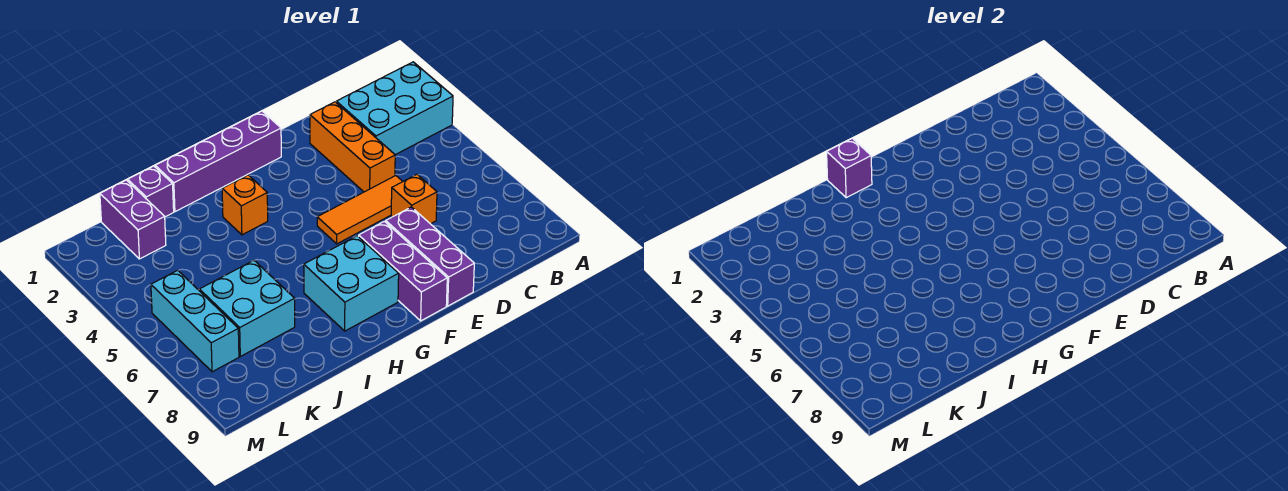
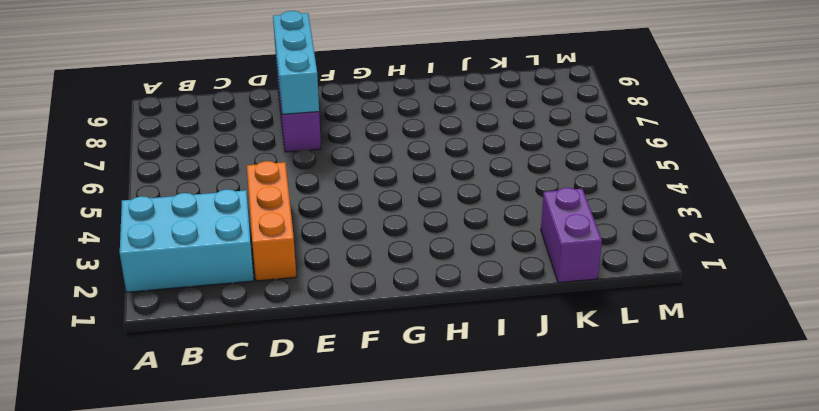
cyan brick E7:E9 level 2 -> cyan brick L5:L7 level 1
none -> orange tile D5:F5 level 1
none -> orange brick D6 level 1
none -> purple brick F1:I1 level 1

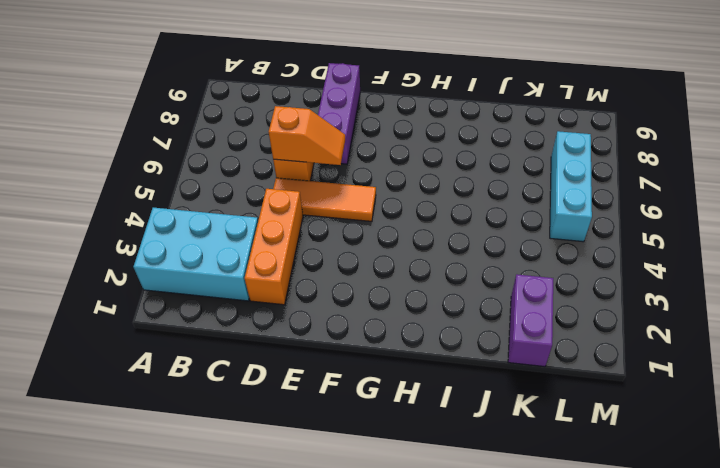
orange slope D6:E6 level 2 top D -> none
none -> purple brick F1:I1 level 1
none -> purple brick F7:F9 level 1
none -> cyan brick G7:H8 level 1

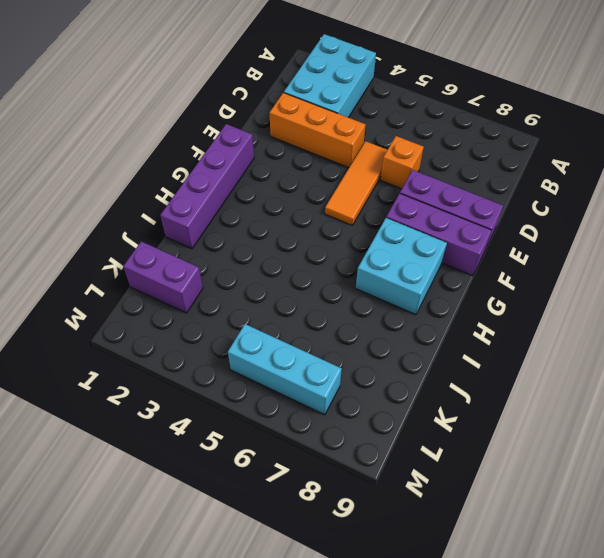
none -> orange brick H3 level 1
none -> purple brick J1 level 1
none -> cyan brick J6:K7 level 1

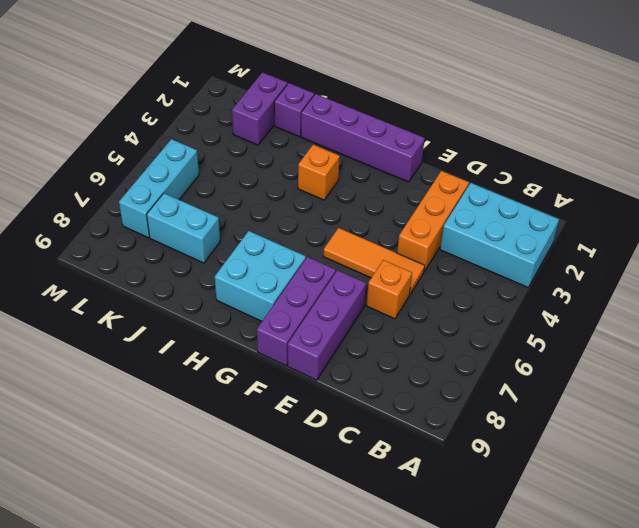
cyan brick J7:K7 level 1 -> cyan brick J6:K7 level 1
none -> purple brick H1 level 2

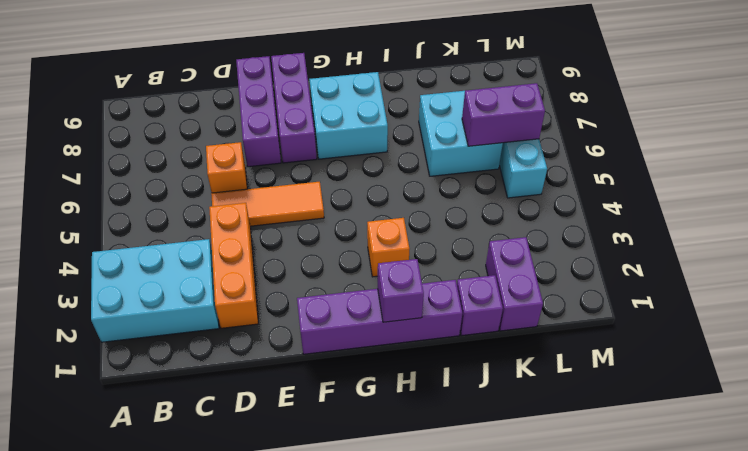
purple brick K6:L6 level 2 -> none

